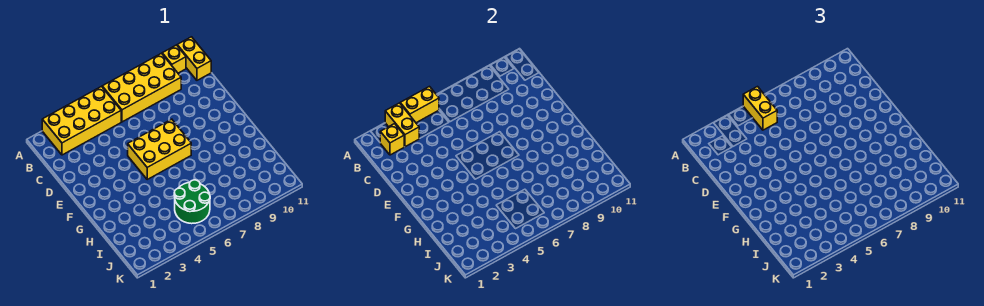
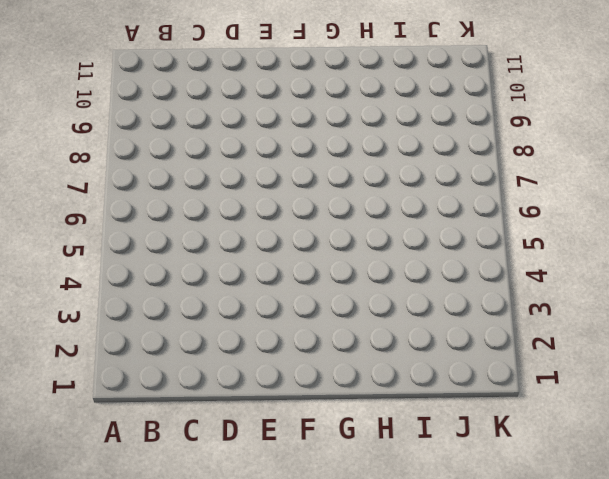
none -> yellow brick A2:B5 level 1
none -> yellow brick A6:B9 level 1

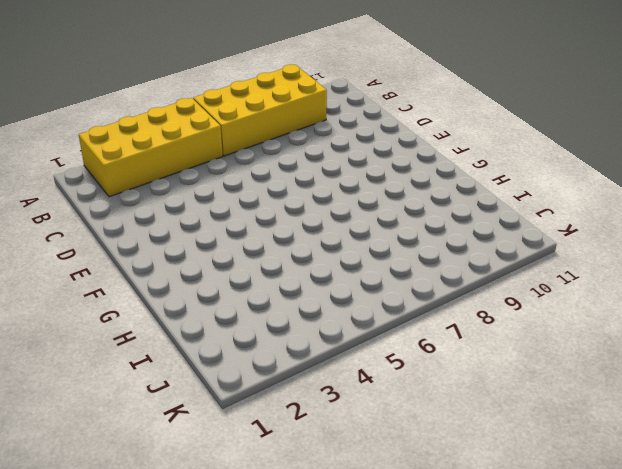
none -> yellow brick A10 level 1
none -> yellow brick A11:B11 level 1

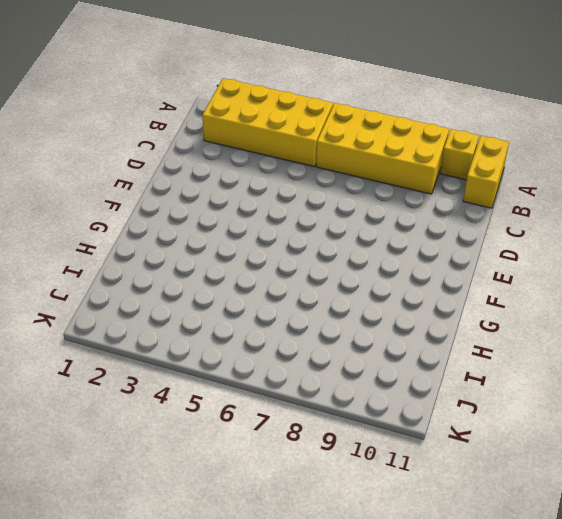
none -> yellow brick E5:F7 level 1
none -> green round brick I5:J6 level 1

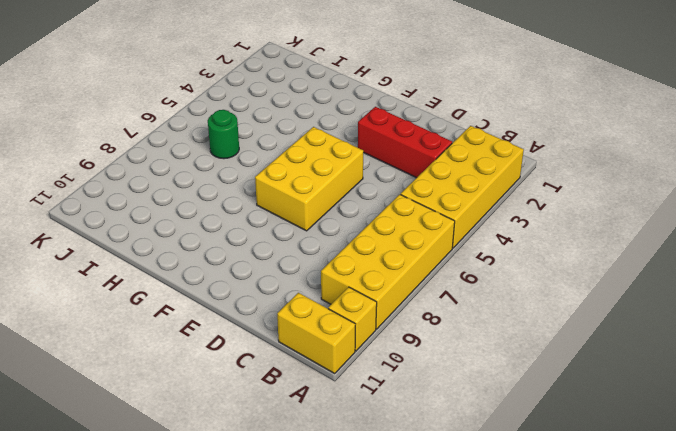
red brick C3:E3 level 1 -> none
green round brick I6 level 1 -> green round brick I5:J6 level 1
none -> yellow brick A3:B3 level 2
none -> yellow brick A4:A5 level 2

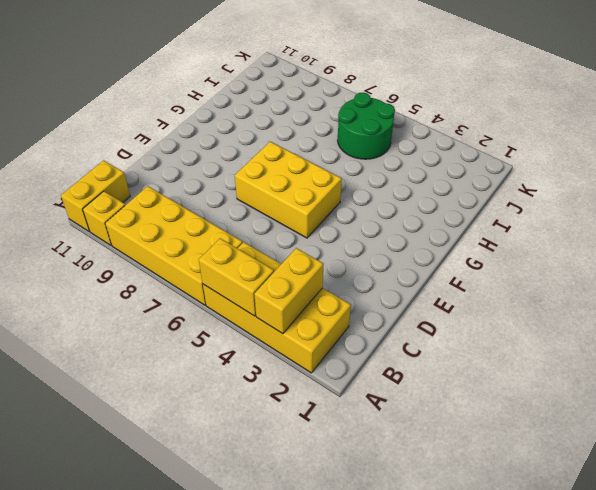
none -> yellow brick B2 level 2
none -> yellow brick A5:B5 level 3

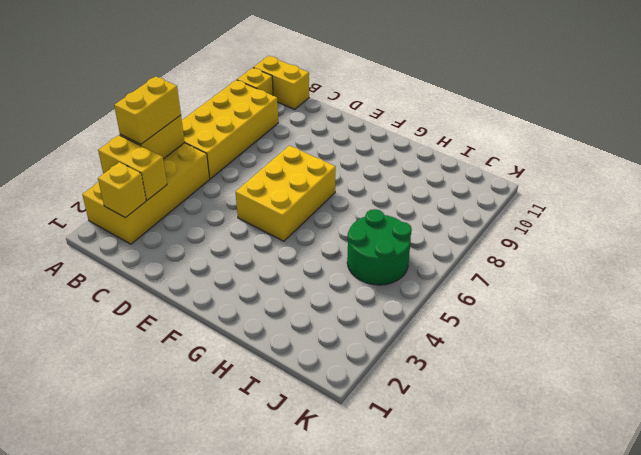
yellow brick A4:A5 level 3 -> yellow brick A5:B5 level 3

